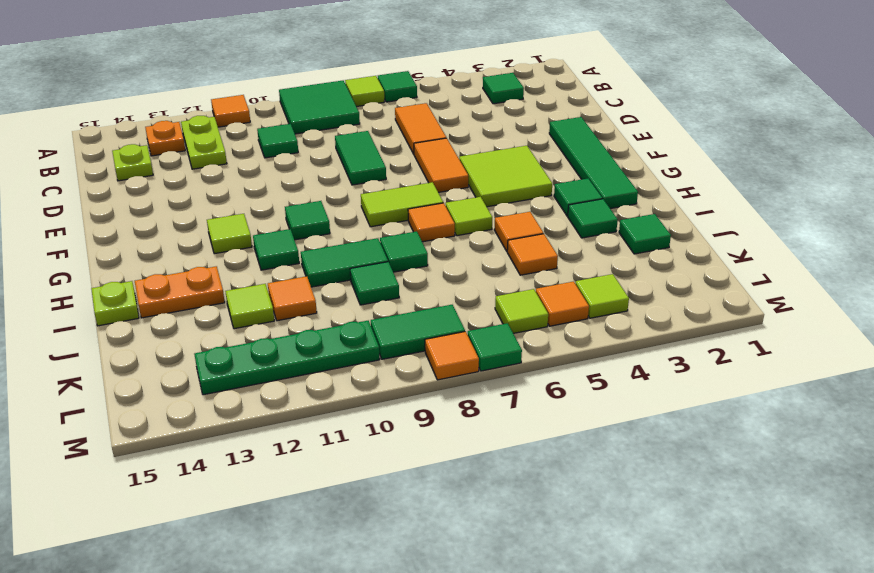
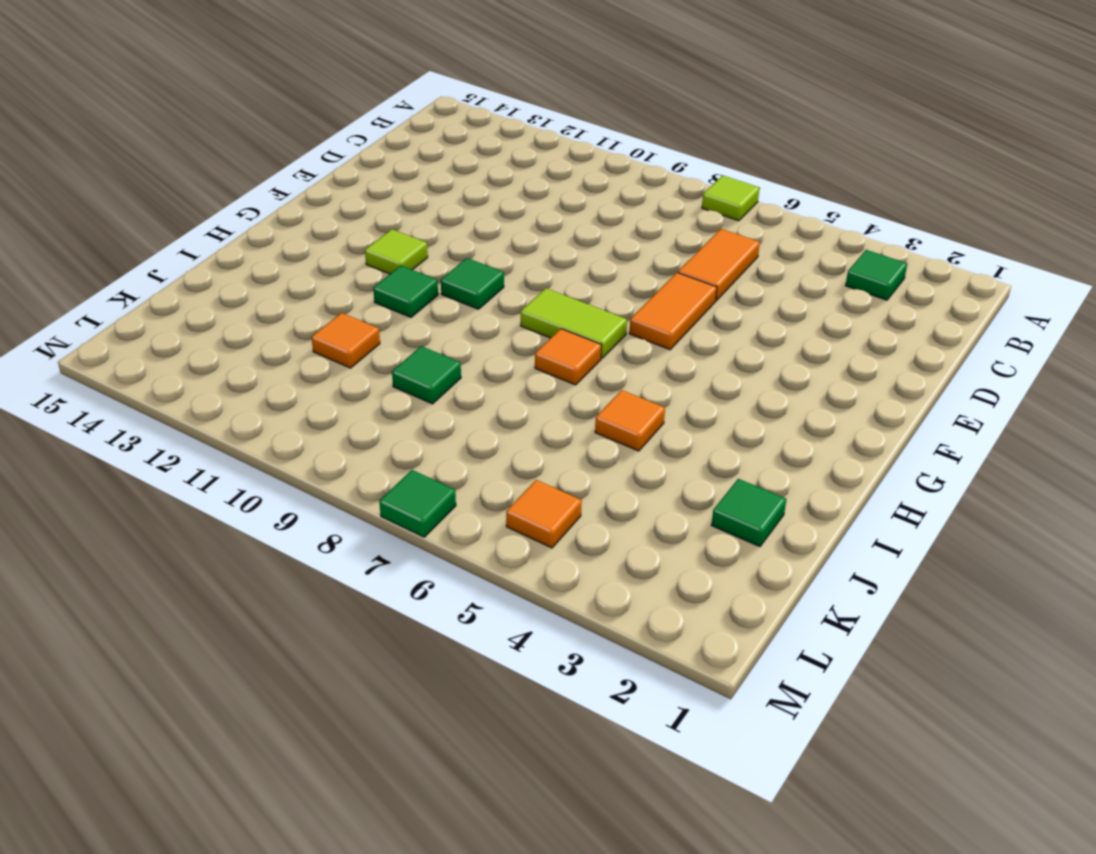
none -> green tile A6 level 1
none -> green tile A8:B9 level 1
none -> orange tile A11 level 1
none -> lime plate B12:C12 level 1

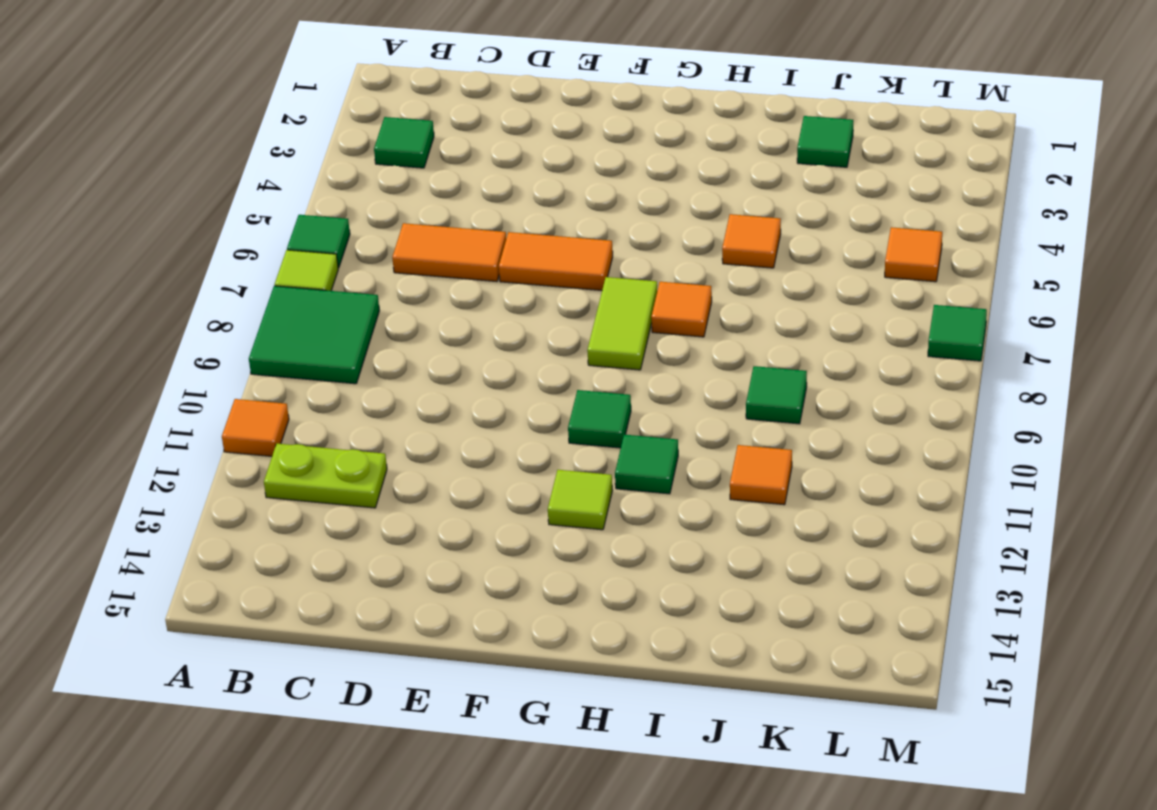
none -> orange plate B13 level 1
none -> green tile C10 level 1
none -> lime plate C14 level 1
none -> green tile D8:E8 level 1

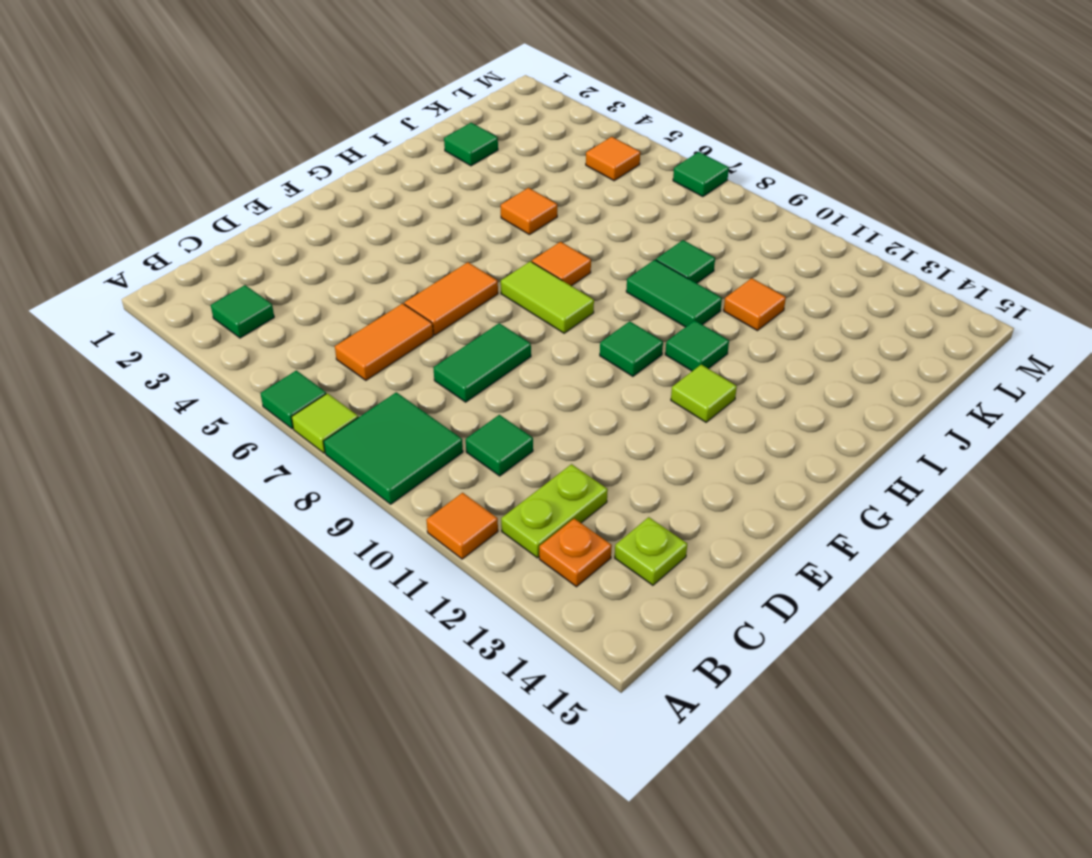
none -> green tile E2:H2 level 1
none -> lime tile F4:G5 level 1
none -> green tile H3 level 1
none -> lime tile H6 level 1

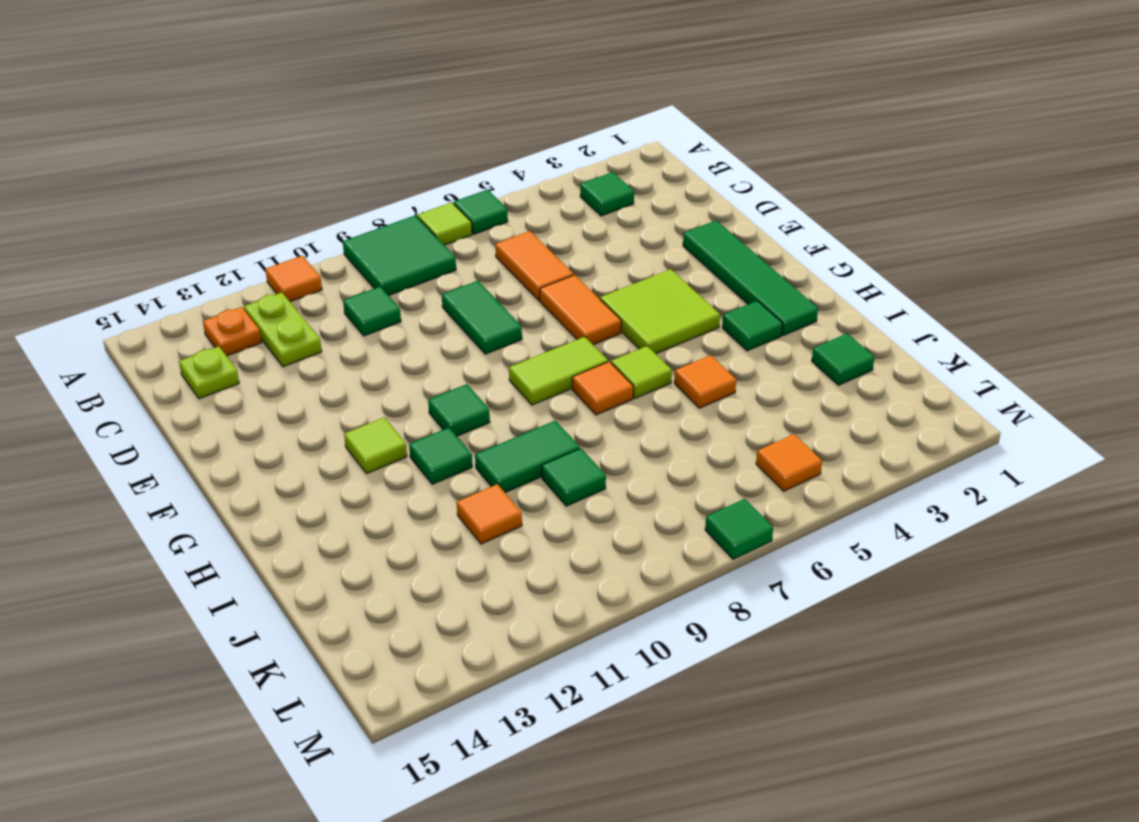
none -> green tile I3 level 1
none -> green tile I8 level 1
none -> orange plate I13:I14 level 1
none -> lime plate I15 level 1

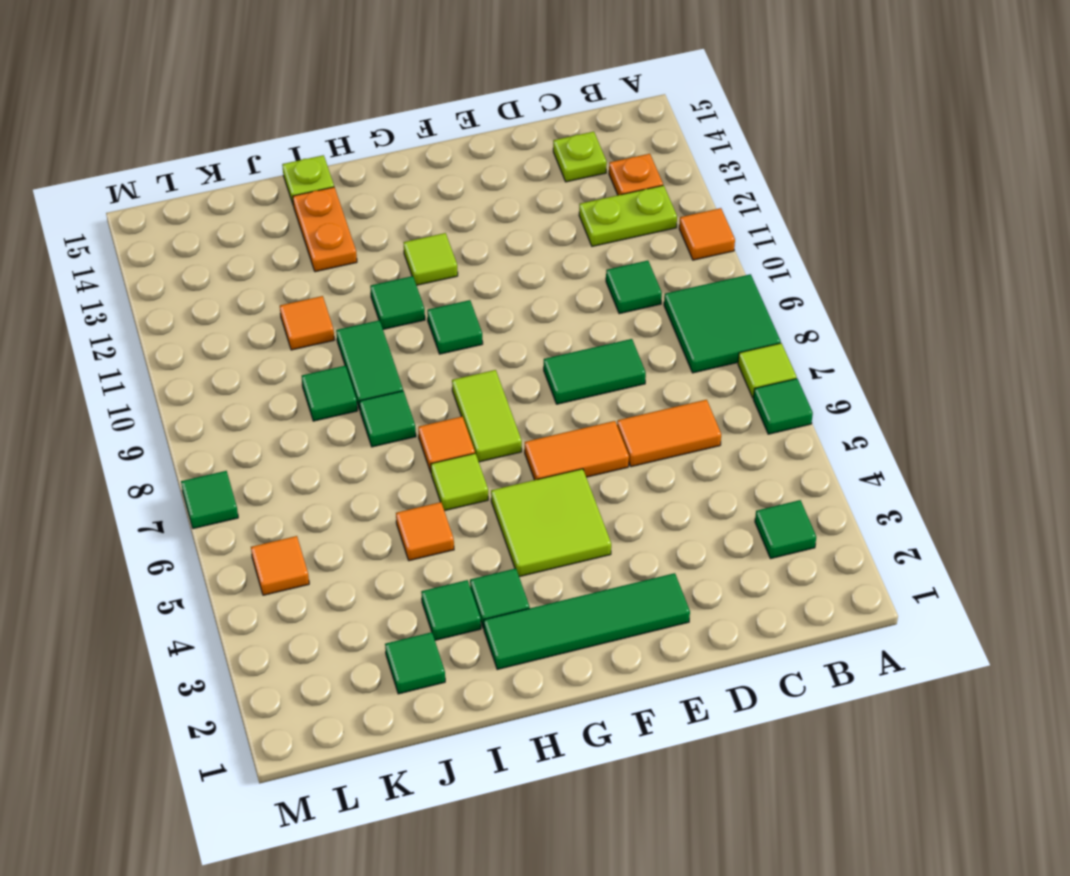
none -> orange tile J5 level 1
none -> lime tile J12 level 1
none -> lime tile L4 level 1
none -> lime tile L6 level 1

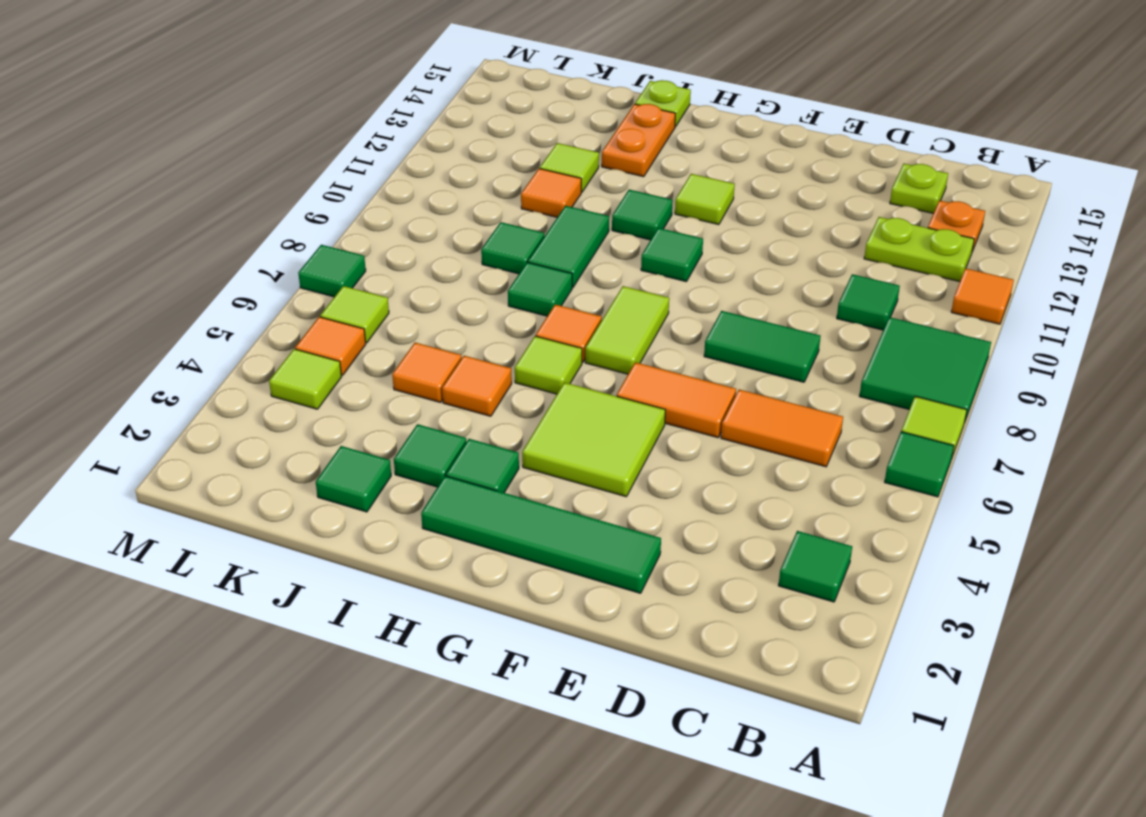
none -> green tile L8:L9 level 1
none -> green plate L10:L13 level 1
none -> orange tile M8 level 1

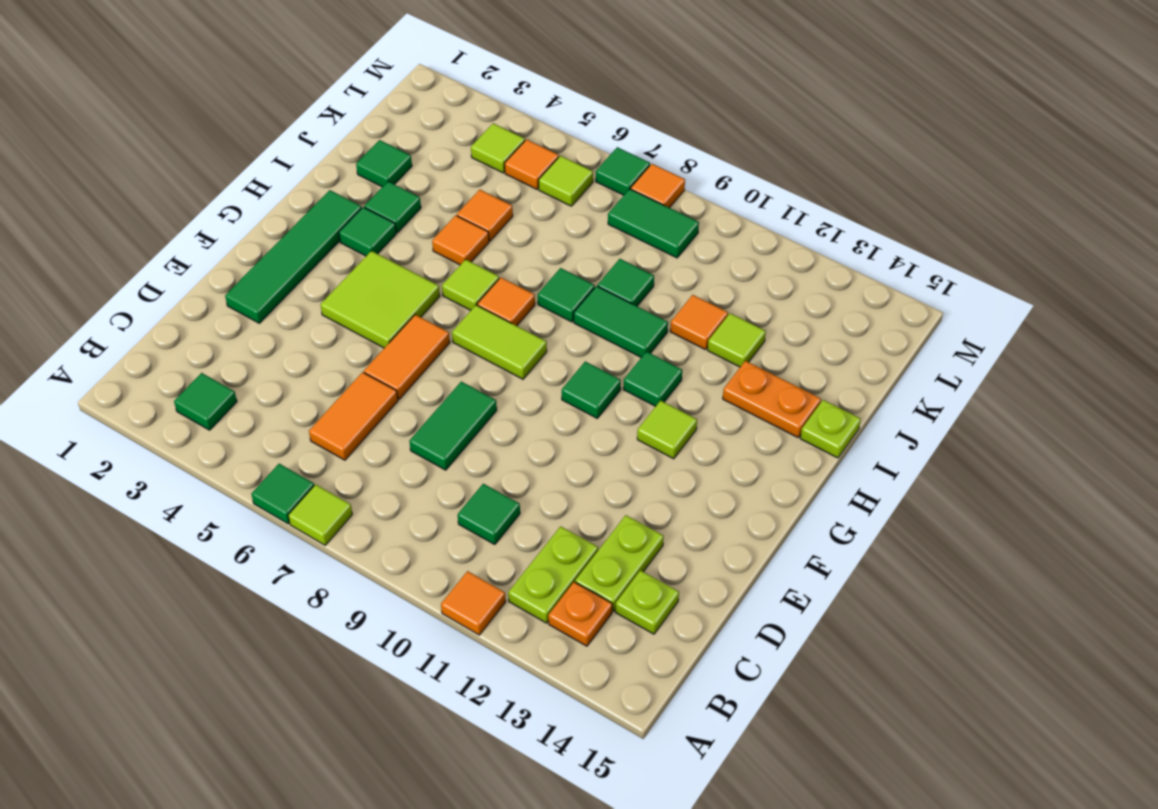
lime plate C13:D13 level 1 -> none
none -> green tile A8:B9 level 1
none -> green plate L10:L13 level 1

